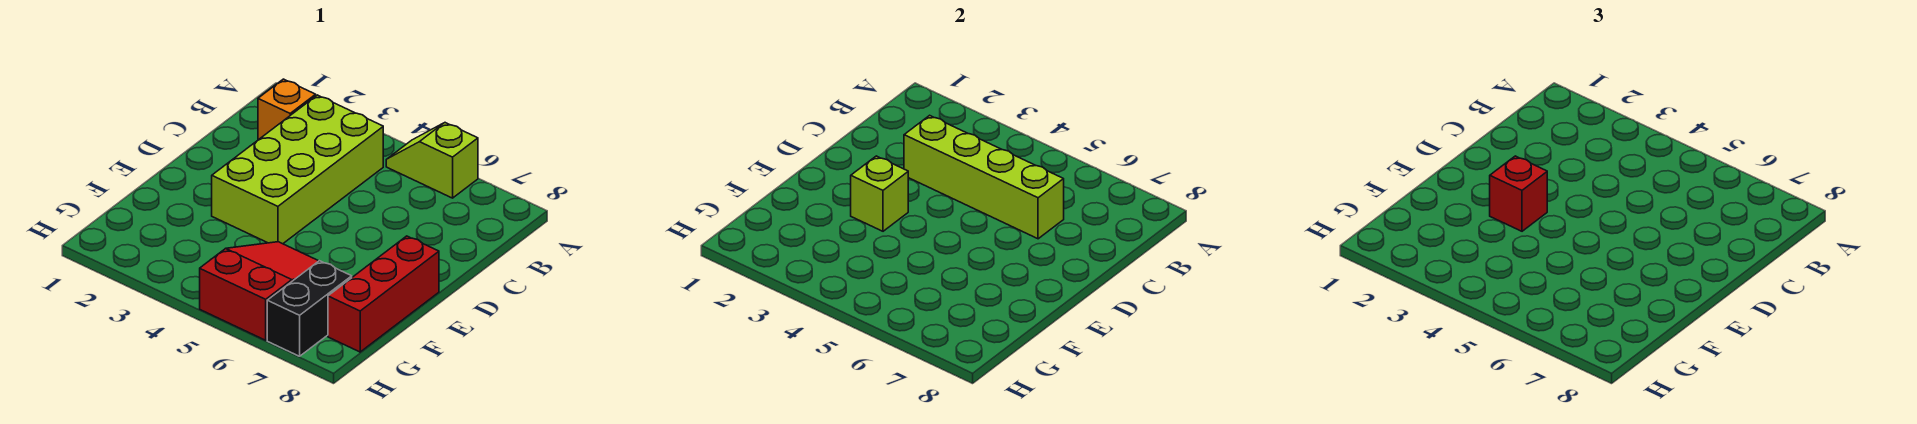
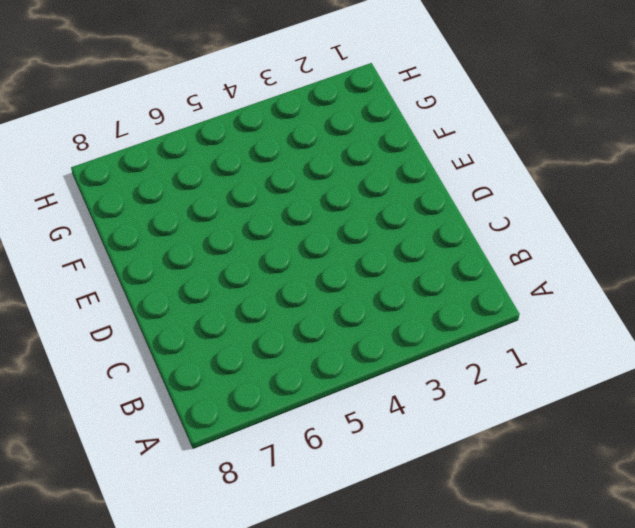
none -> lime slope A5:A6 level 1 top 6
none -> orange brick B2 level 1

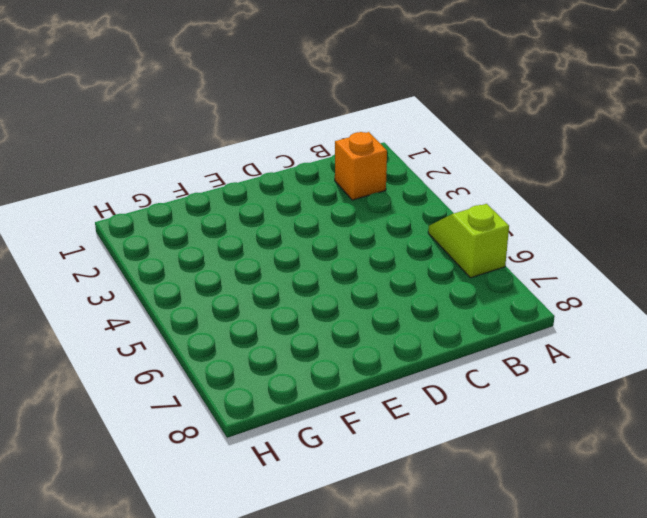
none -> lime brick B3:E4 level 1
none -> red brick E8:G8 level 1

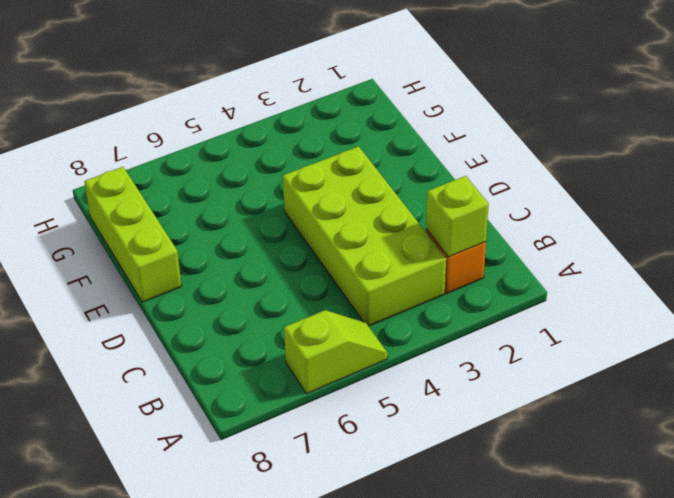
lime brick B2 level 2 -> lime brick E3 level 2
lime brick E8:G8 level 1 -> red brick E8:G8 level 1
none -> red slope F5:H6 level 1 top H
none -> black brick G7:H7 level 1

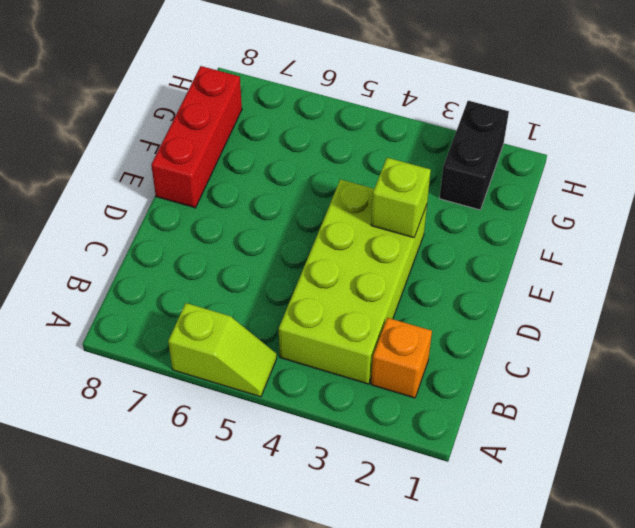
black brick G2:H2 level 1 -> black brick G7:H7 level 1
none -> red slope F5:H6 level 1 top H
none -> lime brick C3:C6 level 2

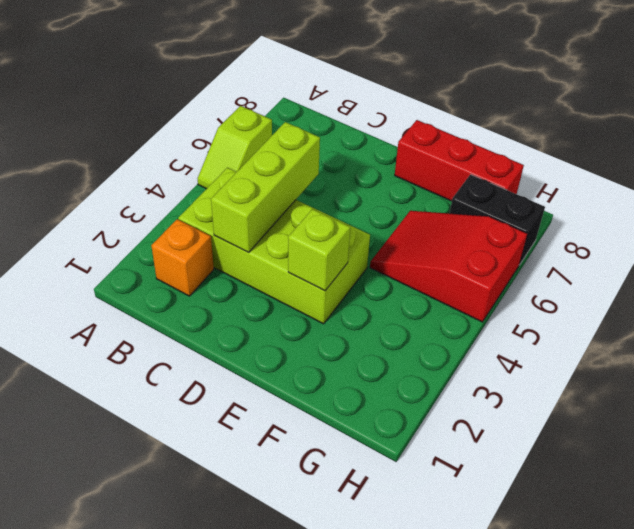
lime brick C3:C5 level 2 -> lime brick C3:C6 level 2
none -> red brick E3 level 3

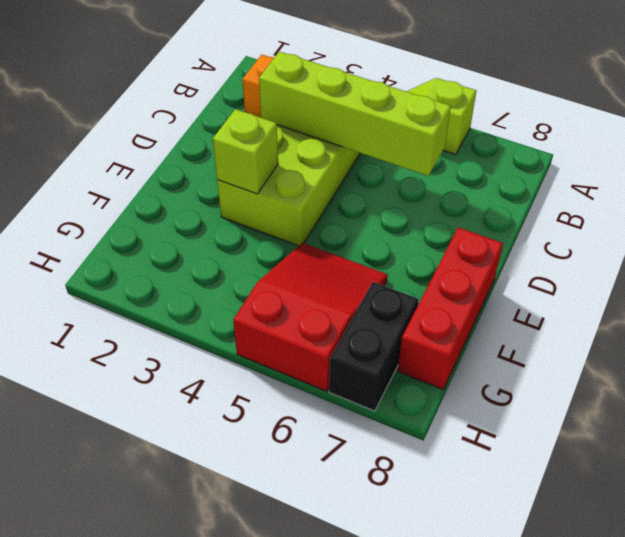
none -> red brick E3 level 3

